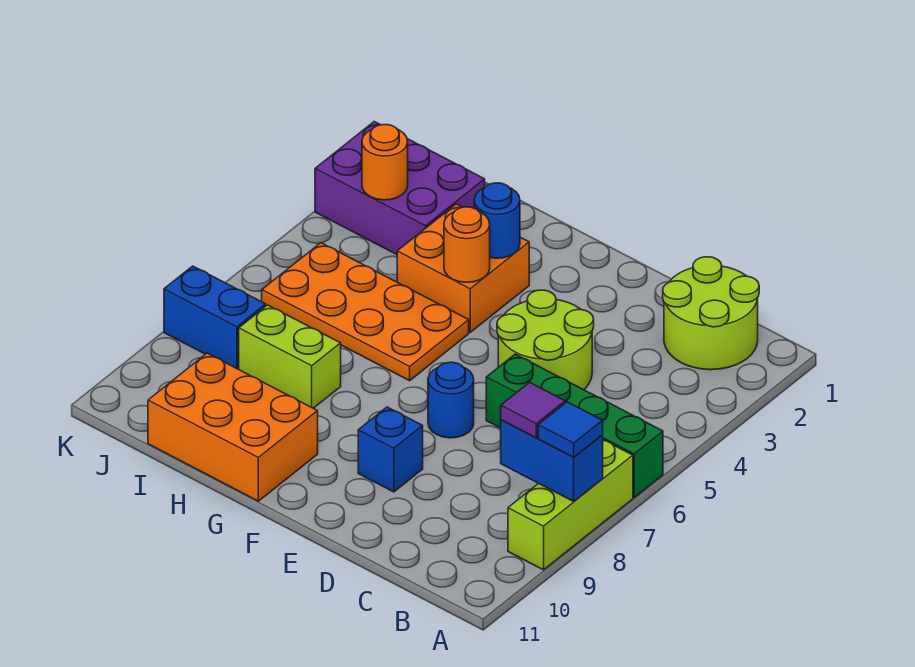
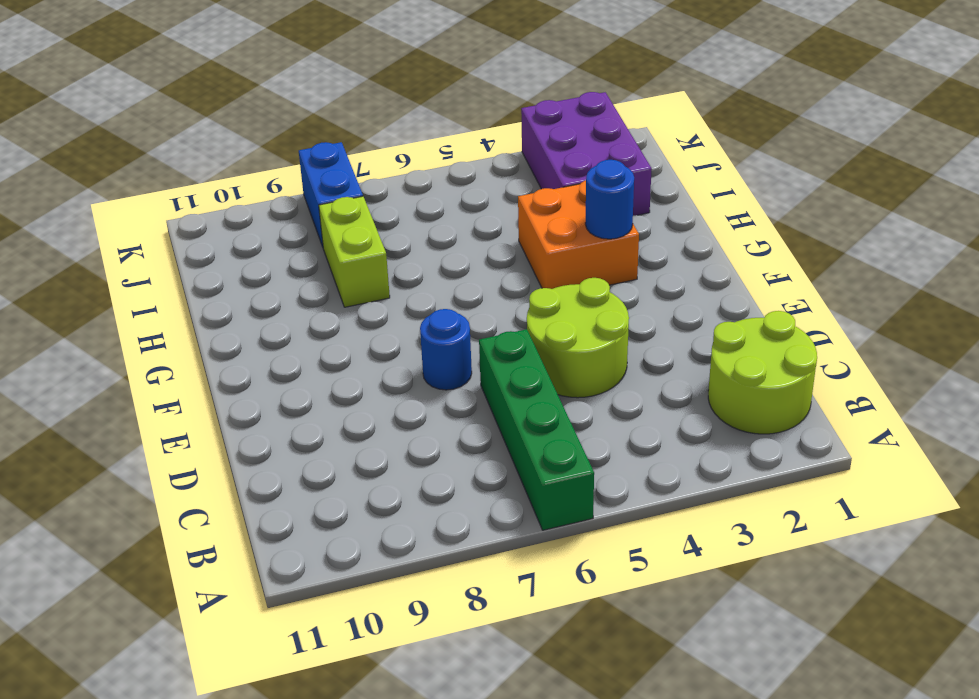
none -> lime brick A7:A9 level 1
none -> blue brick E9 level 1
none -> orange plate G5:J6 level 1

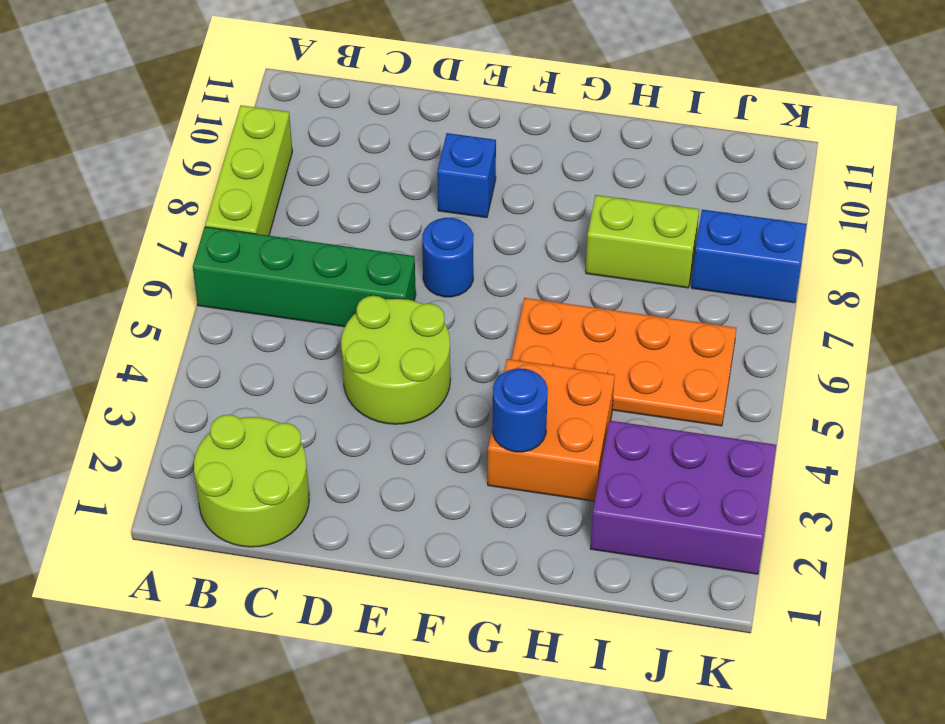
none -> orange brick G10:I11 level 1
none -> blue brick A8:B8 level 2
none -> orange round brick G4 level 2

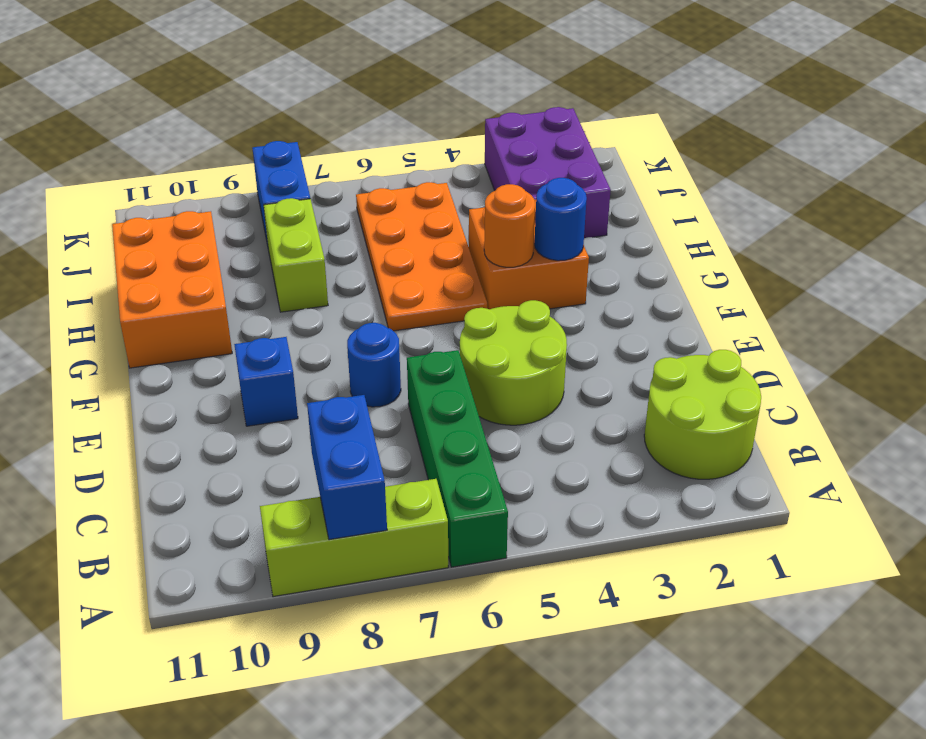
none -> orange round brick J3 level 2
none -> blue tile A8 level 3
none -> purple tile B8 level 3

